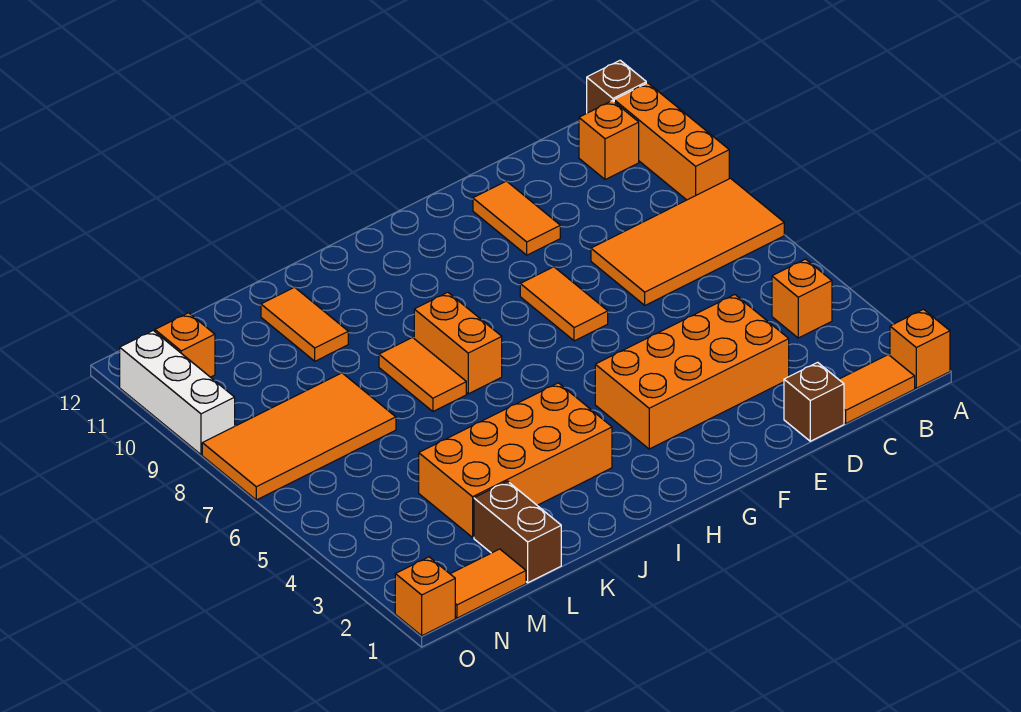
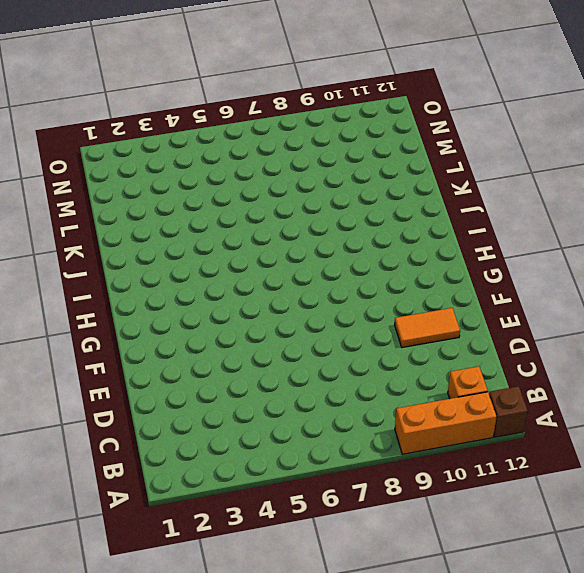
none -> orange brick A1 level 1
none -> orange tile A7:D8 level 1
none -> orange tile B1:C1 level 1

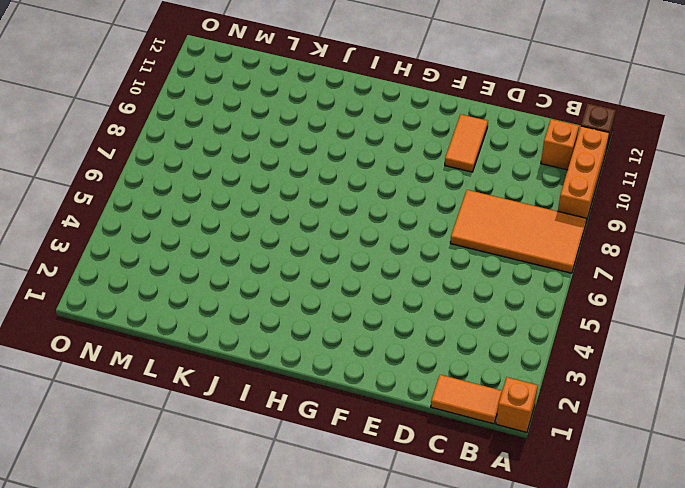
none -> orange brick B4 level 1
none -> brown brick D1 level 1
none -> orange brick D3:G4 level 1

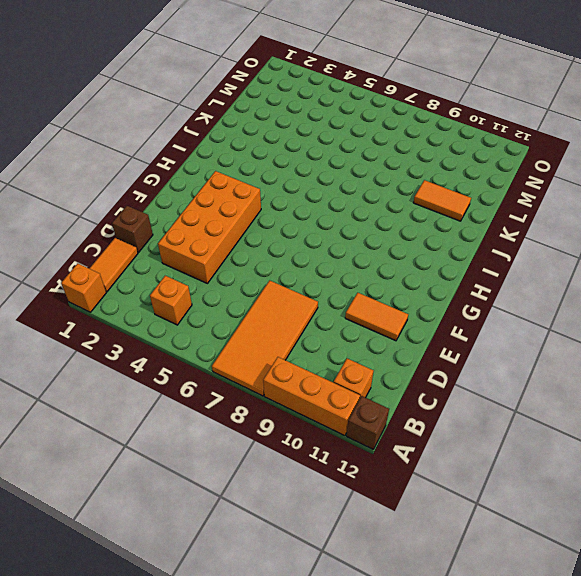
none -> orange tile F7:F8 level 1
none -> orange brick I3:L4 level 1
none -> orange brick I7:I8 level 1

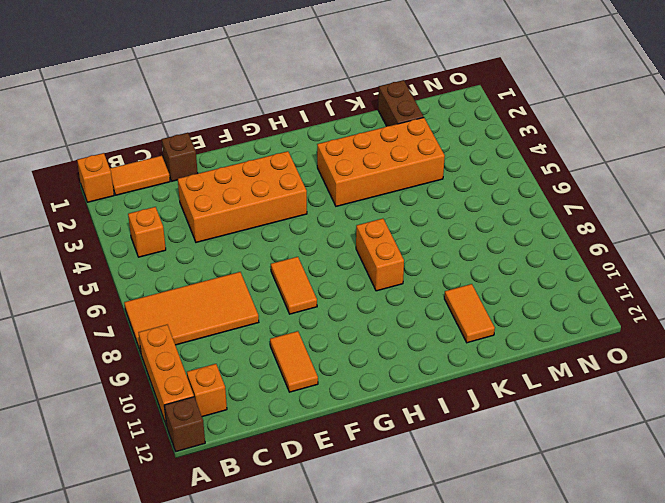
none -> orange tile J7:J8 level 1
none -> orange tile L7:O8 level 1
none -> orange tile M1:N1 level 1

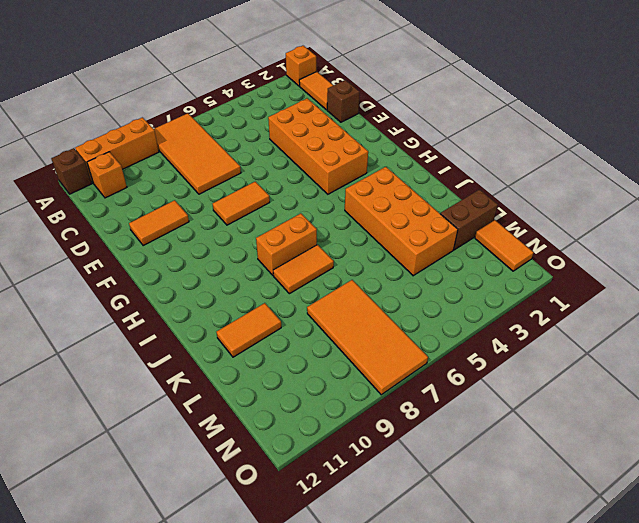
none -> orange brick B4 level 1
none -> orange brick N11 level 1
none -> orange brick O1 level 1

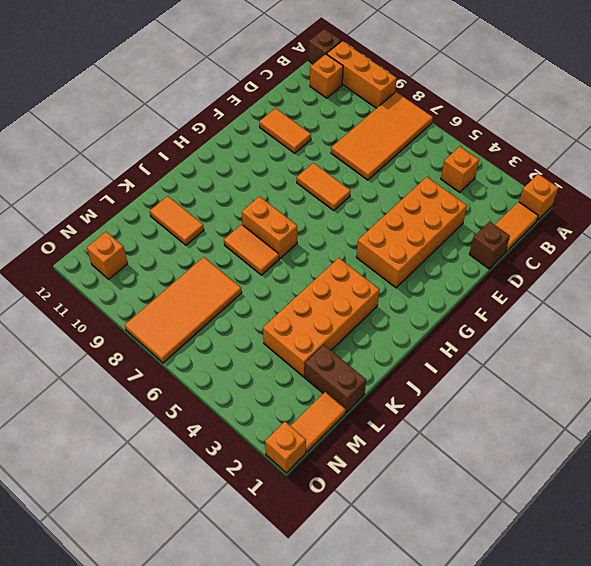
none -> white brick O9:O11 level 1

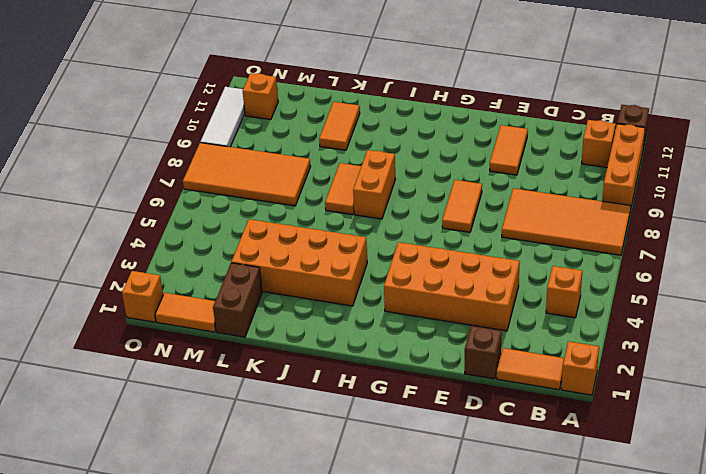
white tile O9:O11 level 1 -> white brick O9:O11 level 1

